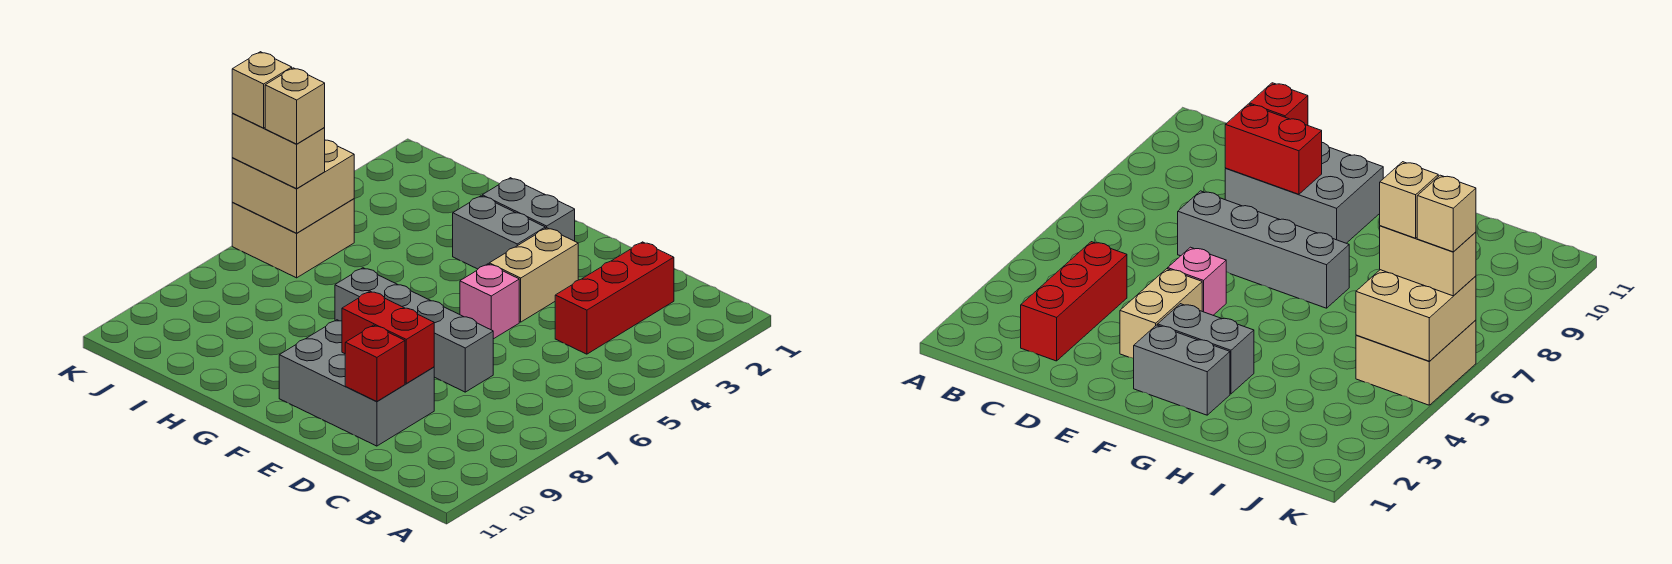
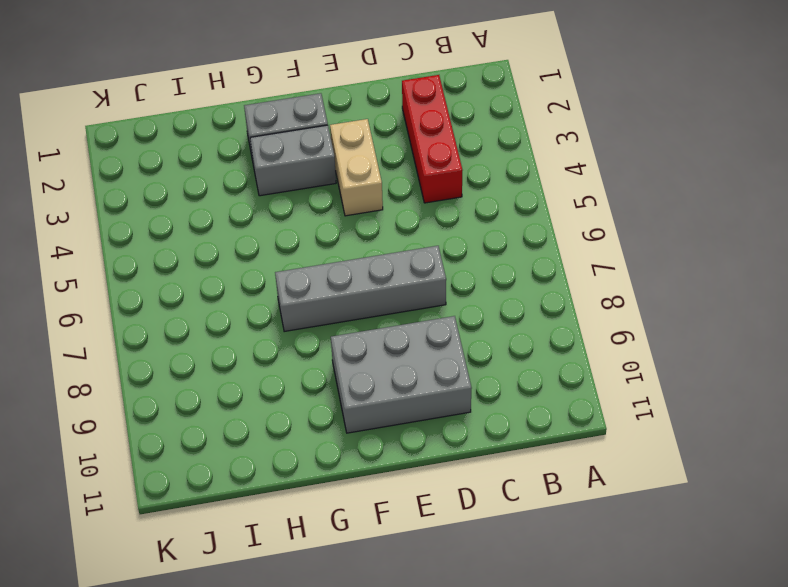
none -> pink brick E5 level 1
none -> tan brick J5:K6 level 1
none -> red brick D9:E9 level 2

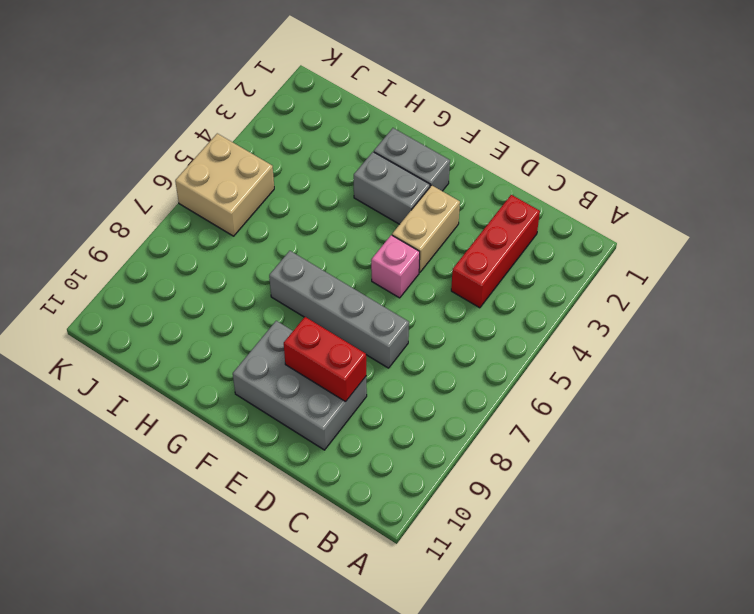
none -> red brick D10 level 2
none -> tan brick J5:K6 level 2
none -> tan brick J6:K6 level 3

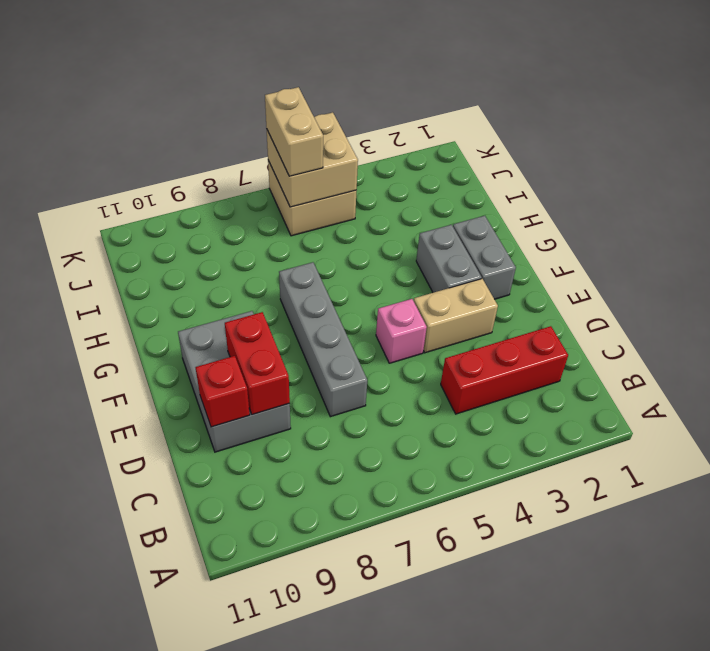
none -> tan brick J6 level 4
none -> tan brick K6 level 4

